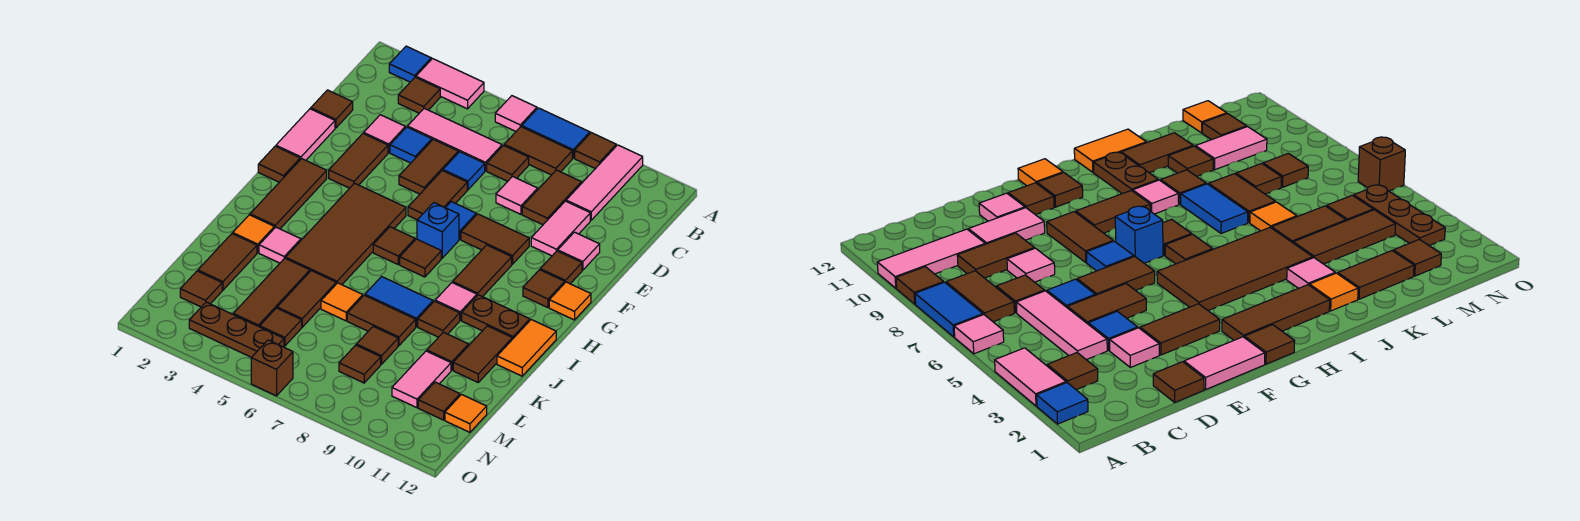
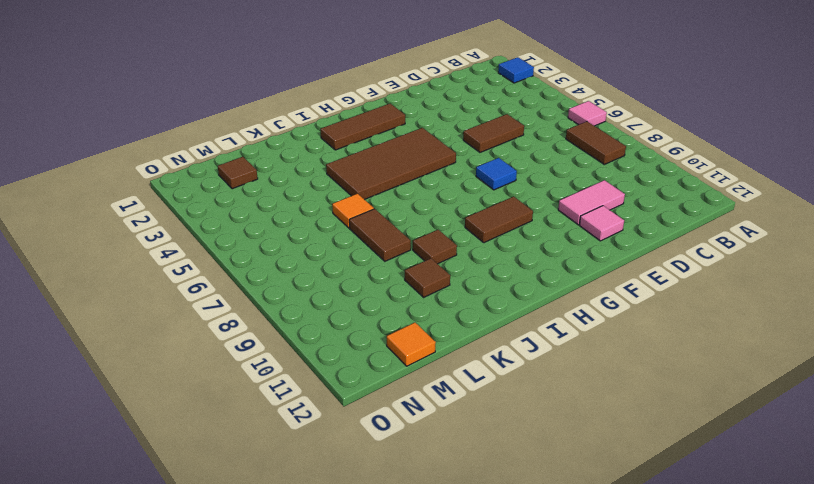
none -> pink tile A3:A4 level 1
none -> blue tile A7:A8 level 1
none -> brown tile A9 level 1
none -> pink tile A10:C10 level 1

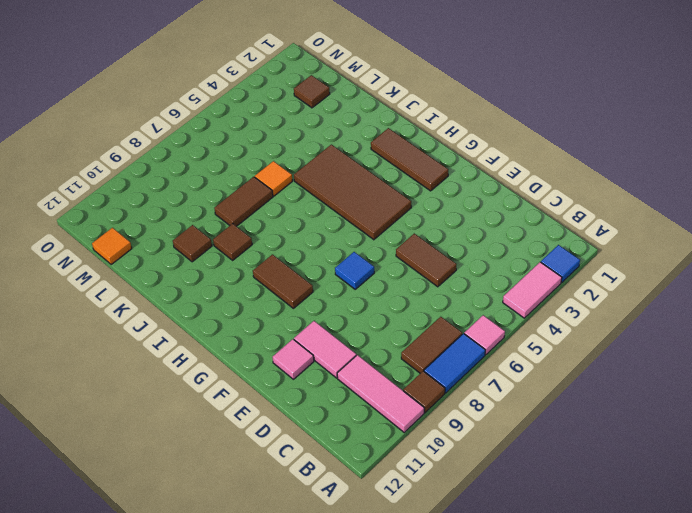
none -> brown tile B3 level 1
none -> pink tile C4:C6 level 1
none -> brown tile C7 level 1
none -> brown tile C9:D9 level 1

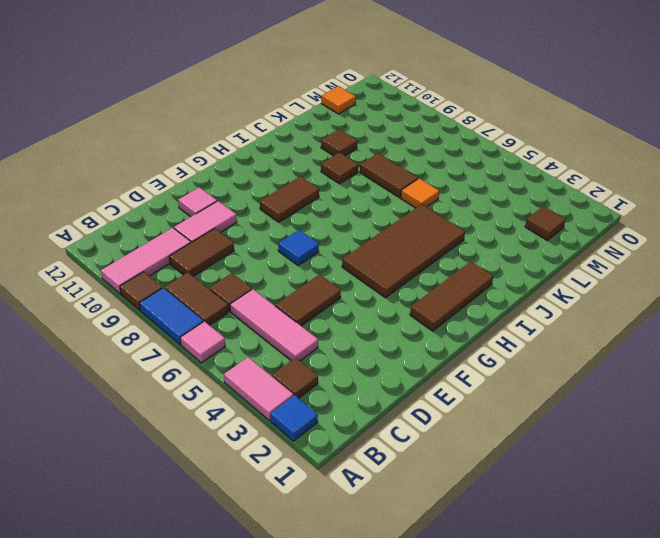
none -> brown tile D1 level 1
none -> pink tile D3 level 1
none -> blue tile D4 level 1
none -> blue tile D6 level 1

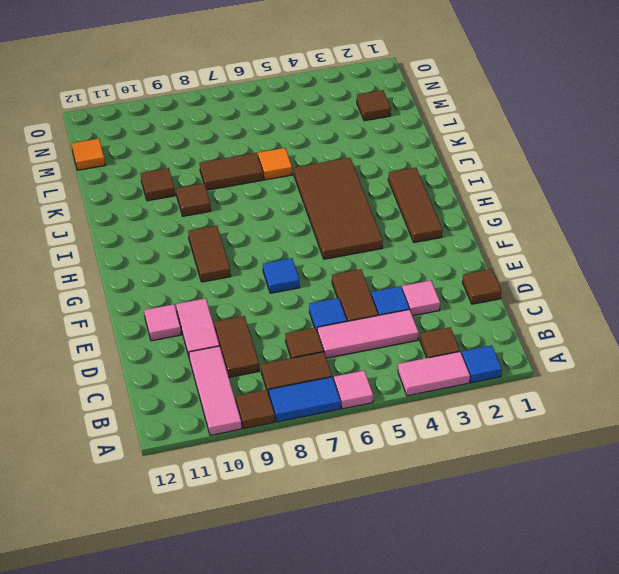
none -> pink tile D8 level 1
none -> pink tile E1:F1 level 1
none -> brown tile E3:F3 level 1
none -> brown tile E6:F6 level 1

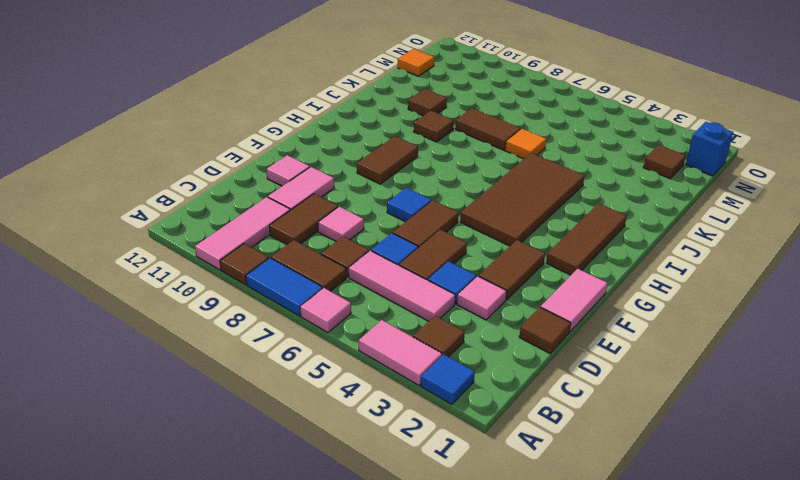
blue brick N1 level 1 -> blue brick G7 level 1
none -> brown tile F8:F9 level 1
none -> brown tile F11 level 1
none -> brown tile G1 level 1
none -> brown tile G11 level 1

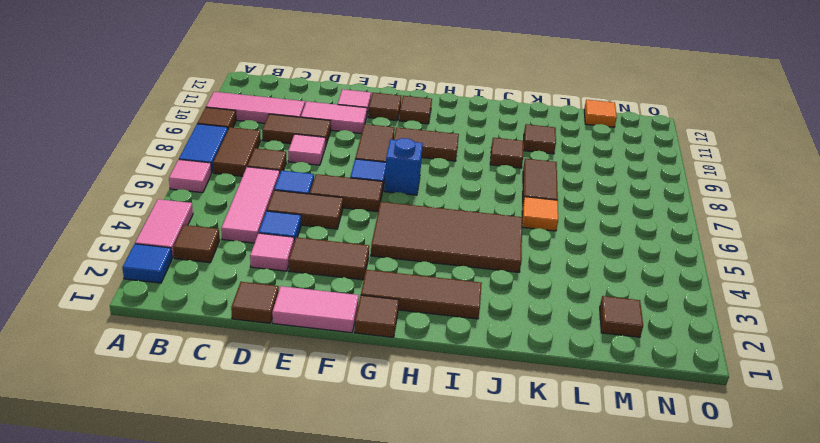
none -> orange tile G12 level 1
none -> brown tile H6 level 1
none -> brown tile H7 level 1
none -> pink tile I9 level 1

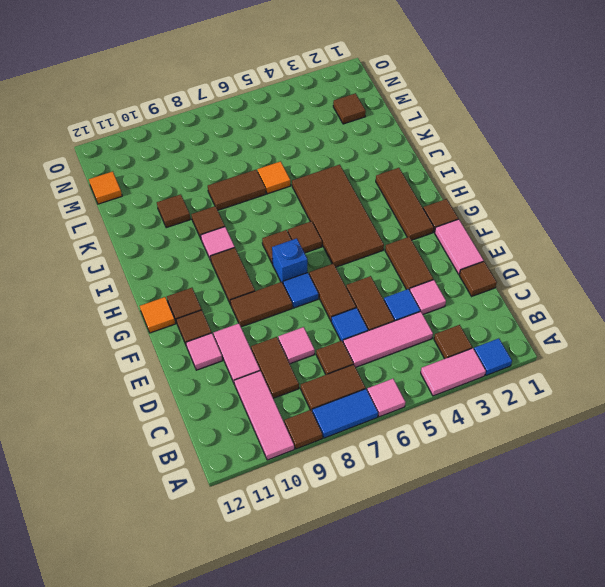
none -> brown plate I10:I11 level 1
none -> orange tile I12:J12 level 1
none -> orange tile J2 level 1
none -> pink tile J3 level 1

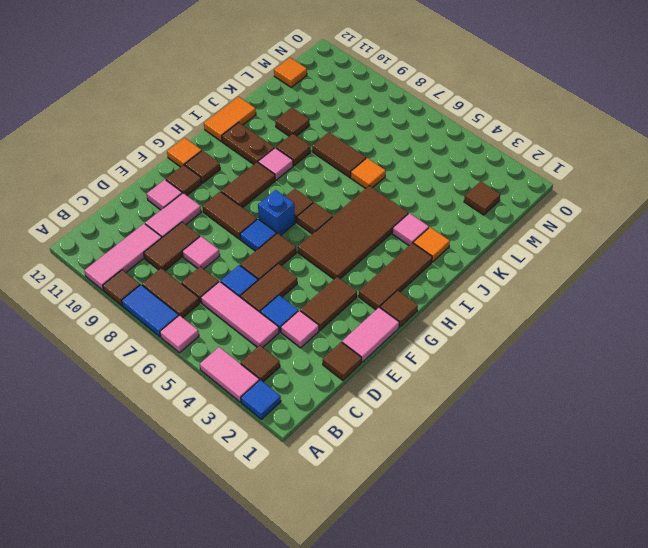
none -> blue tile J7:J8 level 1
none -> brown tile J11:K11 level 1
none -> brown tile K2:L2 level 1
none -> brown tile K4:M4 level 1

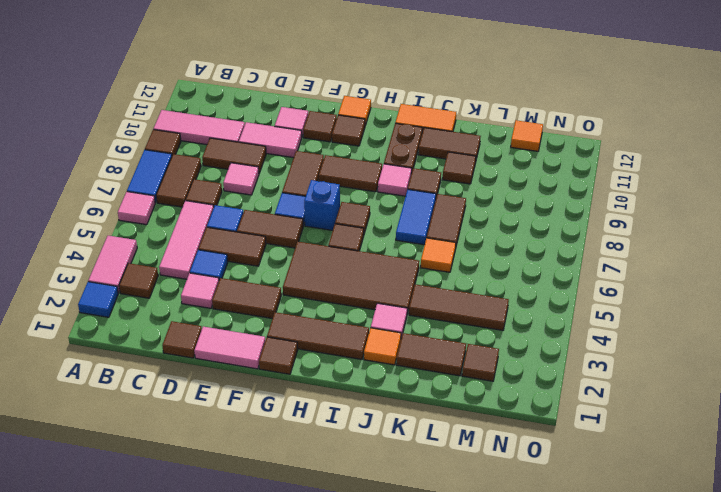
none -> brown tile K5:L5 level 1
none -> brown tile L8 level 1
none -> pink tile L10:M10 level 1
none -> brown tile M5 level 1

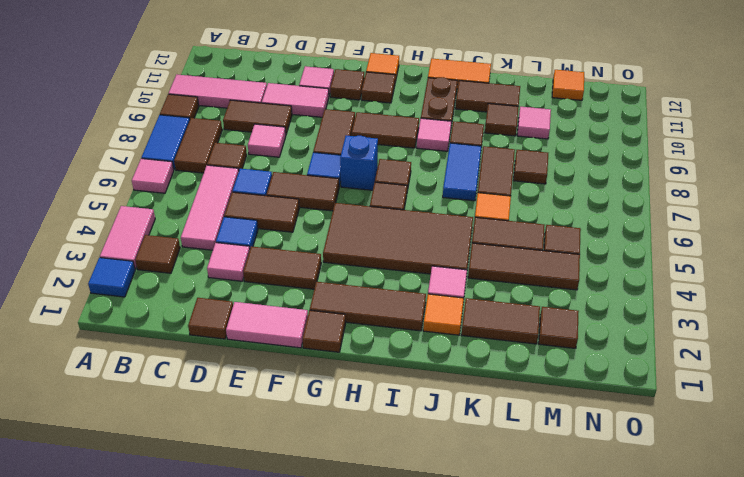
pink tile L10 level 1 -> pink tile L10:M10 level 1
none -> brown tile M8 level 1
none -> brown tile M11 level 1
none -> brown plate N3:N5 level 1
none -> brown brick O6 level 1

